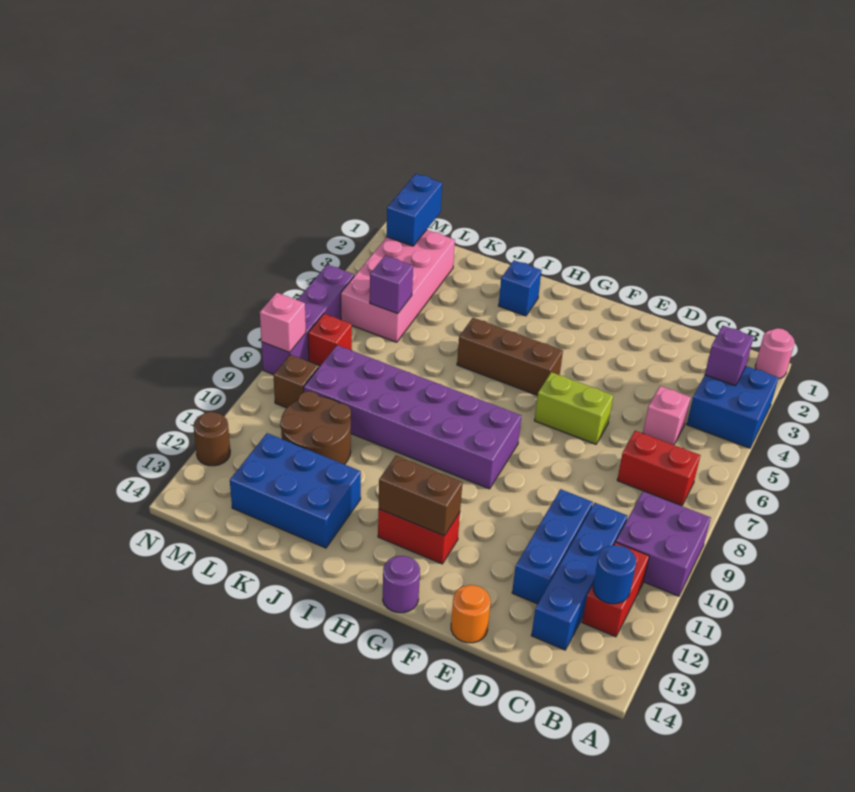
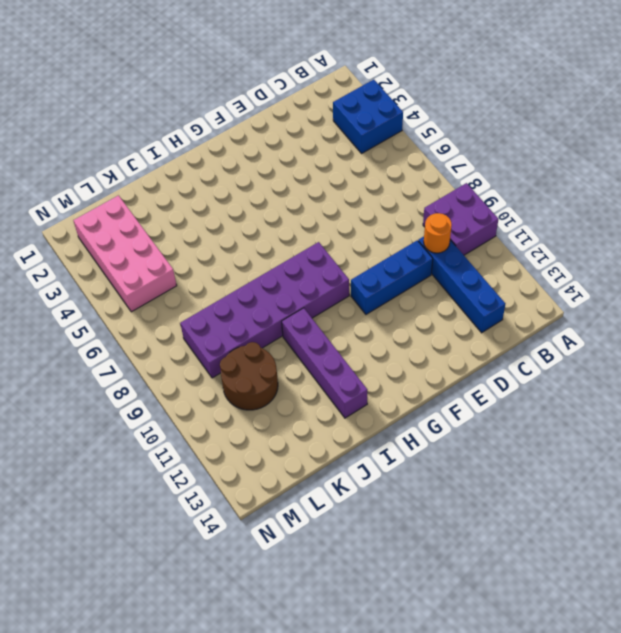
orange round brick C10 level 2 -> orange round brick E14 level 1
blue brick D10:F10 level 1 -> blue brick D10:D12 level 1
purple brick I10:I13 level 1 -> purple brick N5:N8 level 1
none -> pink round brick A1 level 1
none -> red brick B7:C7 level 1
none -> red brick B11:B12 level 1

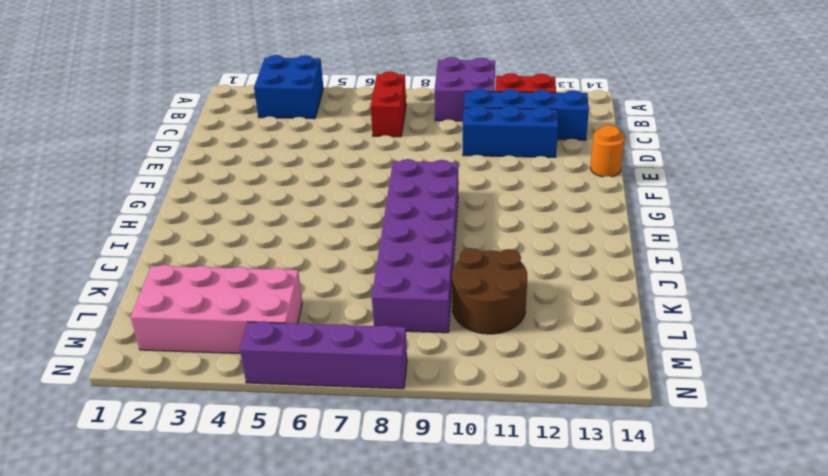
none -> pink round brick A1 level 1
none -> pink brick C5 level 1
none -> lime brick E6:F6 level 1

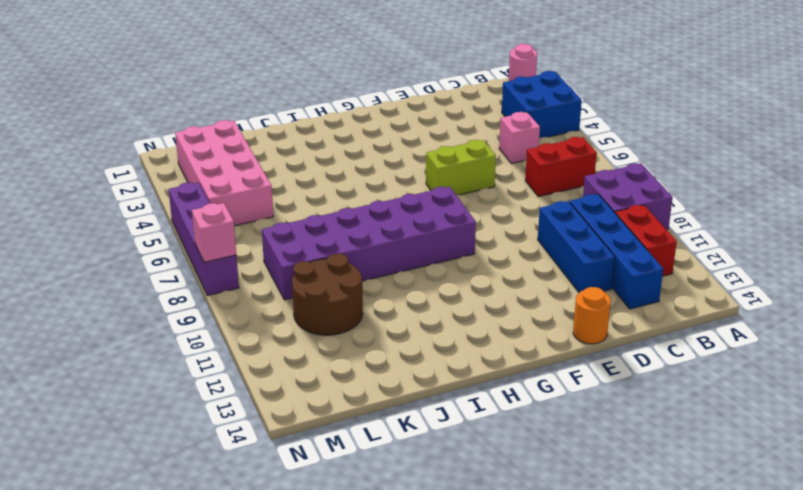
none -> brown brick G5:I5 level 1
none -> red brick G12:H12 level 1
none -> purple round brick G14 level 1

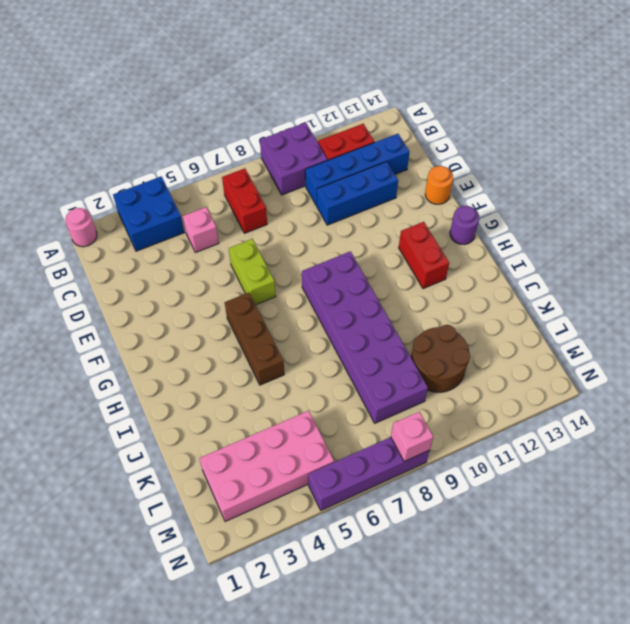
none -> blue brick I2 level 1
none -> blue brick J12:L13 level 1
none -> red brick M7 level 1

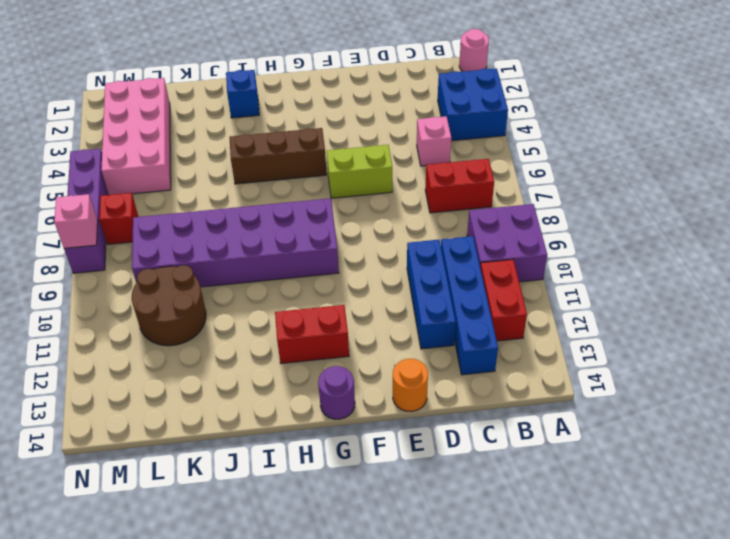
none -> blue brick J12:L13 level 1
none -> brown brick M9 level 1
none -> brown round brick N12 level 1

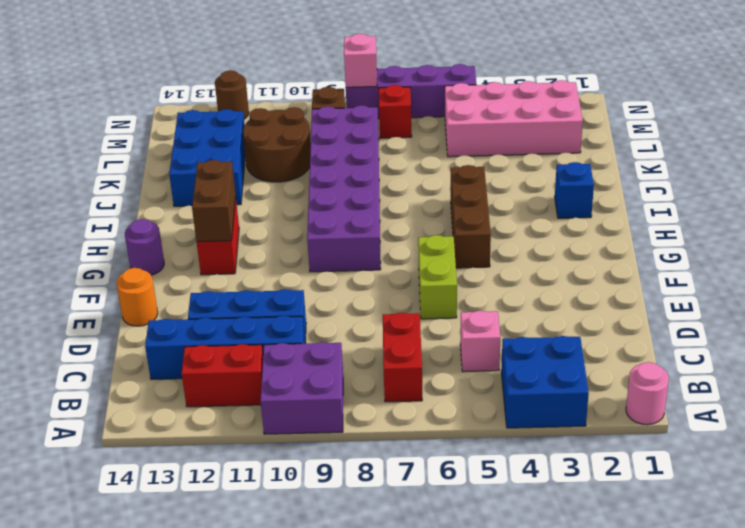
none -> purple brick B3 level 2
none -> blue round brick B12 level 2
none -> purple brick L5 level 2

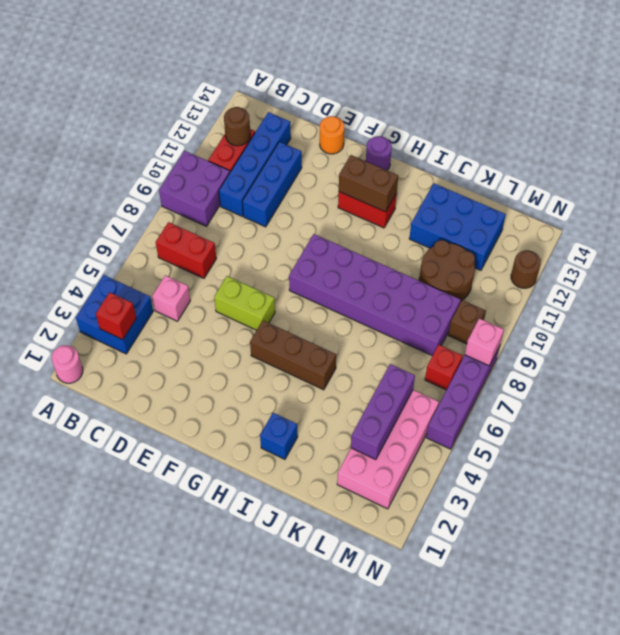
red brick B3 level 2 -> purple brick B3 level 2
brown round brick B12 level 2 -> blue round brick B12 level 2
purple brick L3:L5 level 2 -> purple brick L5 level 2
none -> blue brick M1:M2 level 2

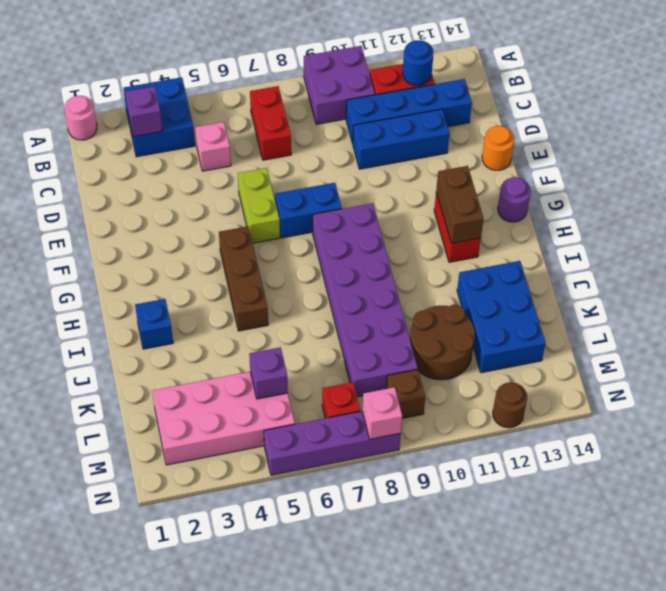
blue brick F7:F8 level 1 -> blue brick M1:M2 level 2

